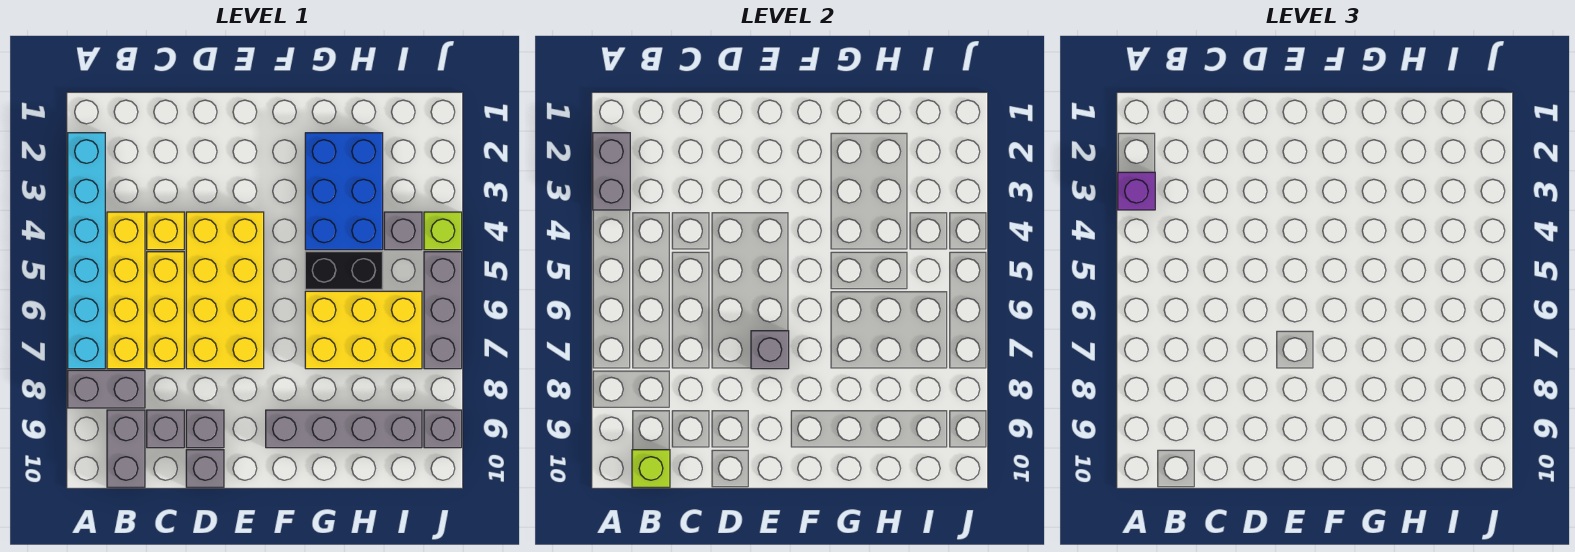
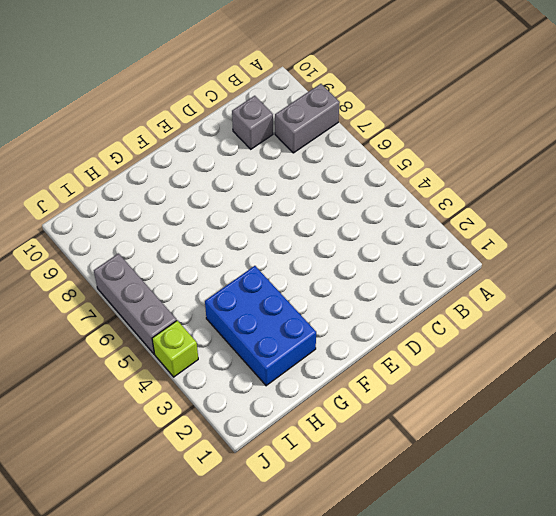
none -> cyan brick A2:A7 level 1
none -> yellow brick B4:B7 level 1
none -> grey brick B9:B10 level 1

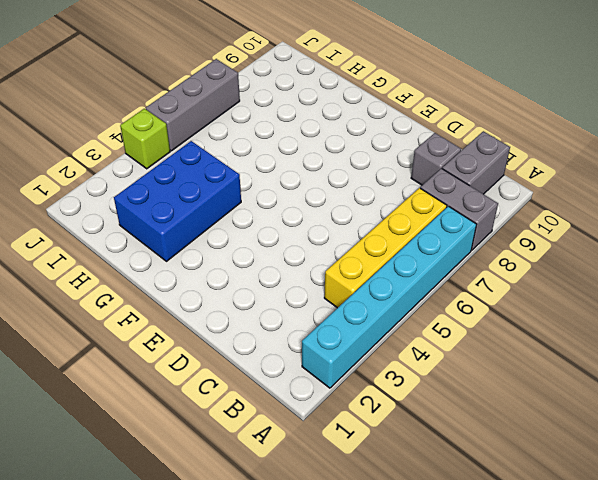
none -> yellow brick C4 level 1
none -> yellow brick C5:C7 level 1
none -> yellow brick D4:E7 level 1

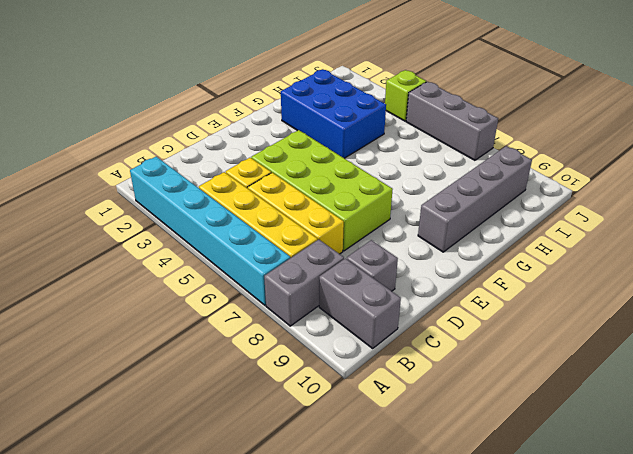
lime brick D4:E7 level 1 -> yellow brick D4:E7 level 1
none -> grey brick D9 level 1
none -> grey brick D10 level 1
none -> black brick G5:H5 level 1

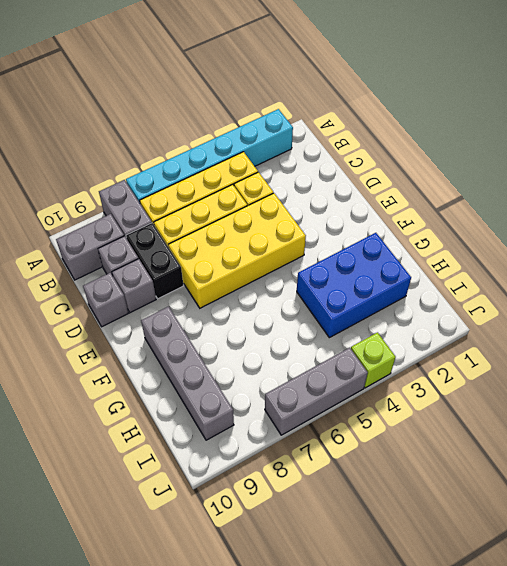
black brick C8:D8 level 1 -> black brick G5:H5 level 1
none -> yellow brick G6:I7 level 1
none -> grey brick I4 level 1
none -> grey brick J9 level 1

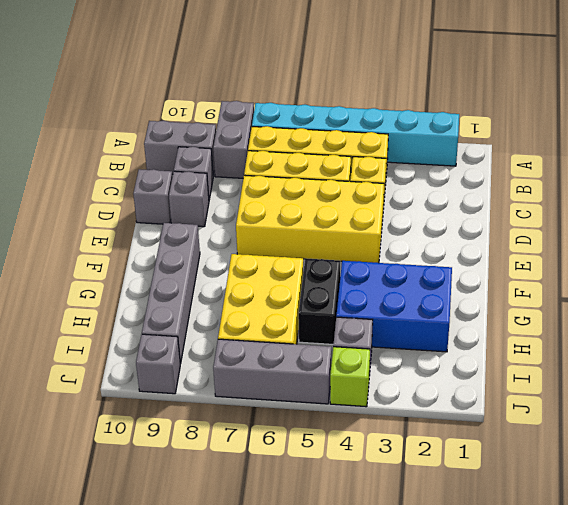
none -> grey brick A2:A3 level 2
none -> lime brick B10 level 2
none -> grey brick E7 level 2

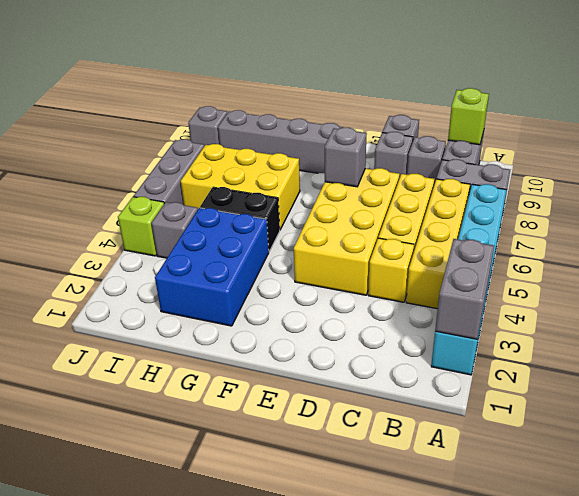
none -> purple brick A3 level 3

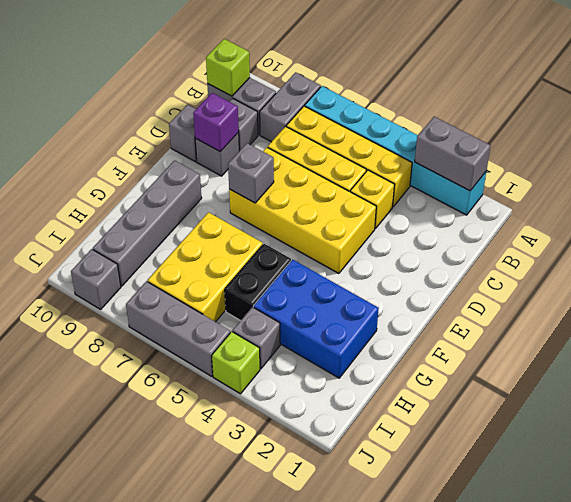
purple brick D9 level 2 -> purple brick A3 level 3

